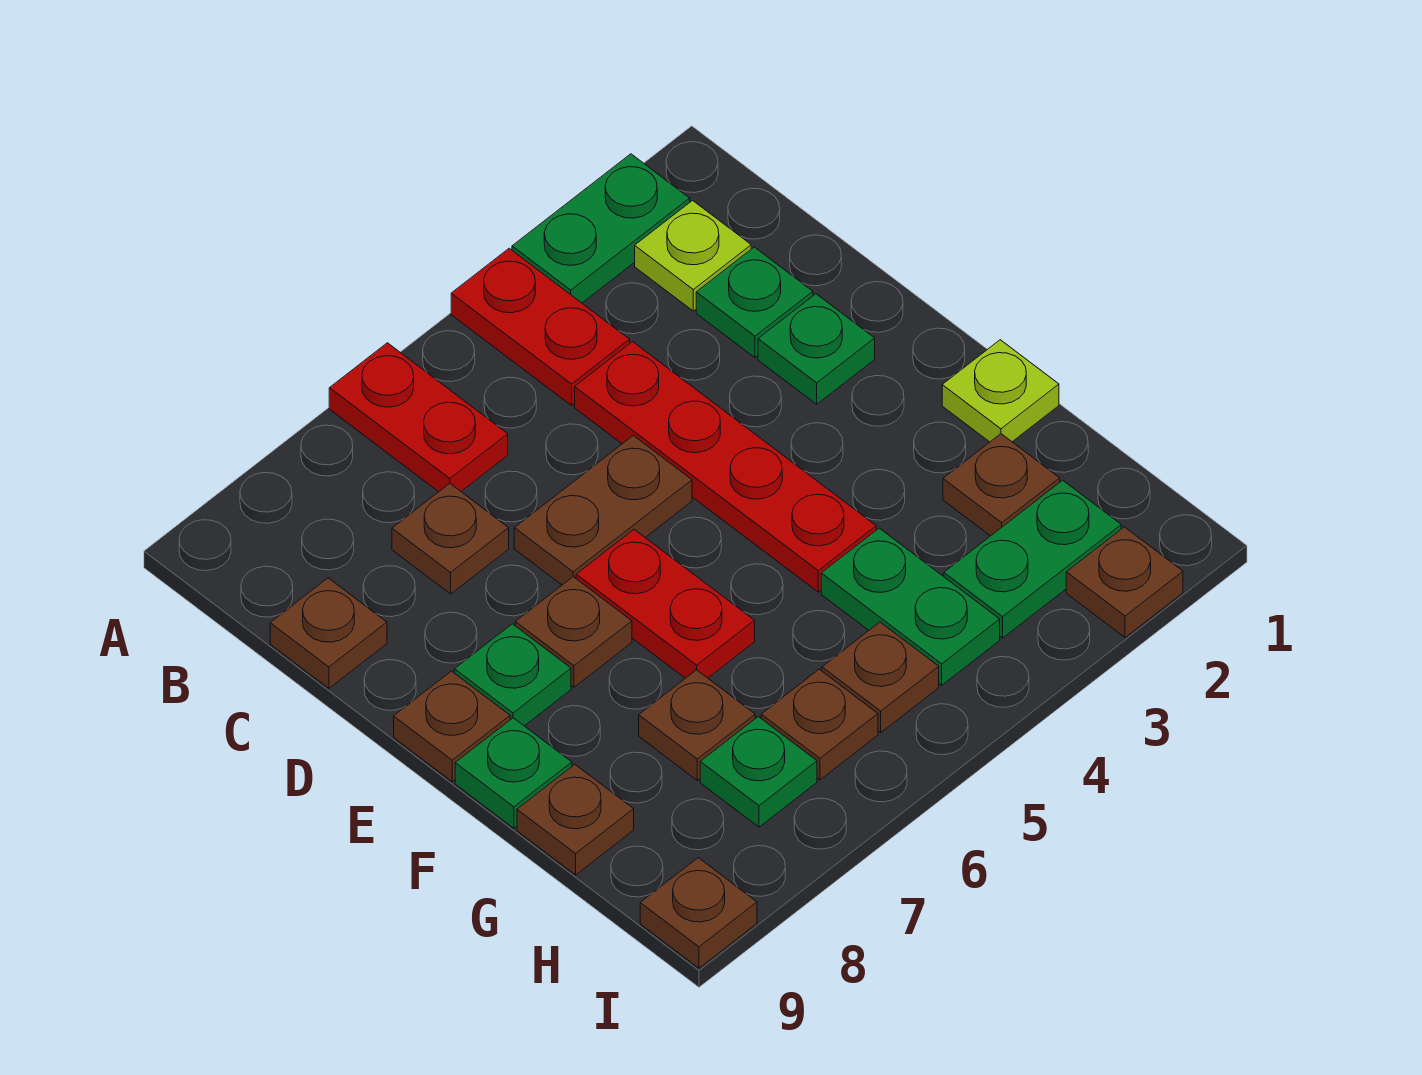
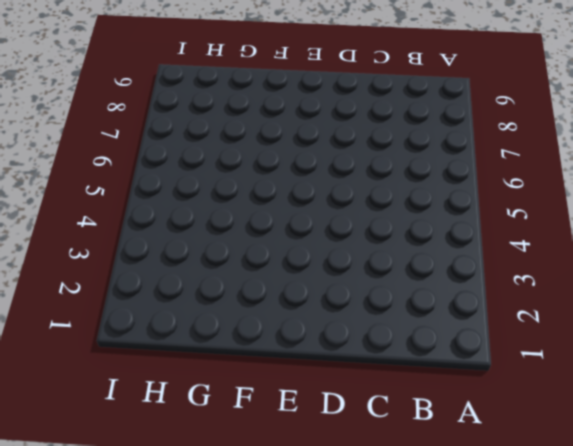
none -> green plate A2:A3 level 1
none -> red plate A4:B4 level 1
none -> red plate A6:B6 level 1

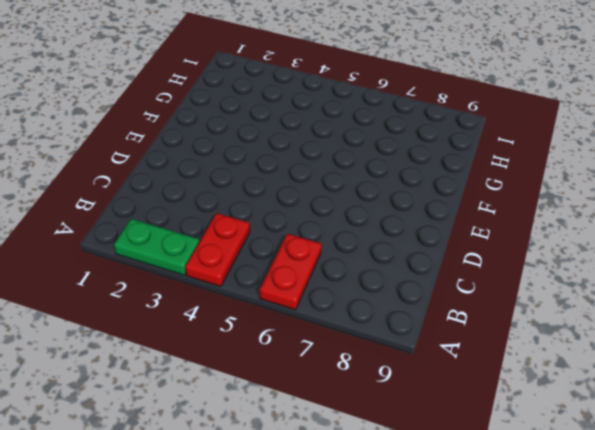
none -> lime plate B2 level 1
none -> green plate C2 level 1
none -> red plate C4:F4 level 1

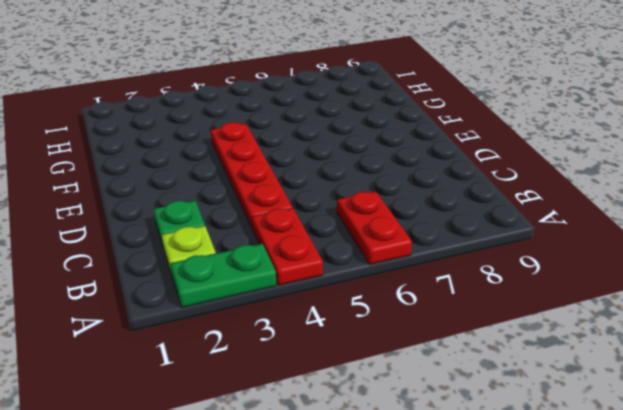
none -> brown plate C7 level 1
none -> brown plate C9 level 1
none -> green plate D2 level 1

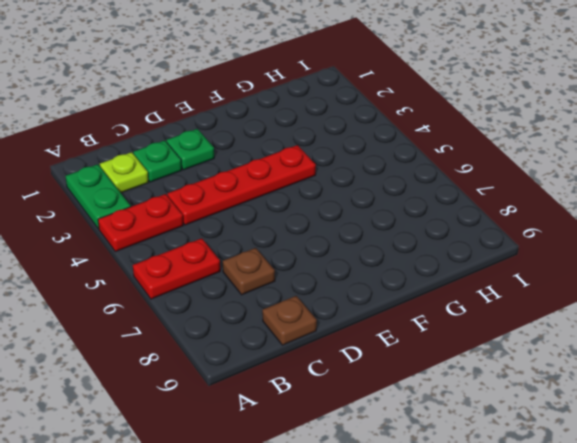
none -> brown plate D5:D6 level 1
none -> red plate E6:F6 level 1
none -> brown plate E7 level 1

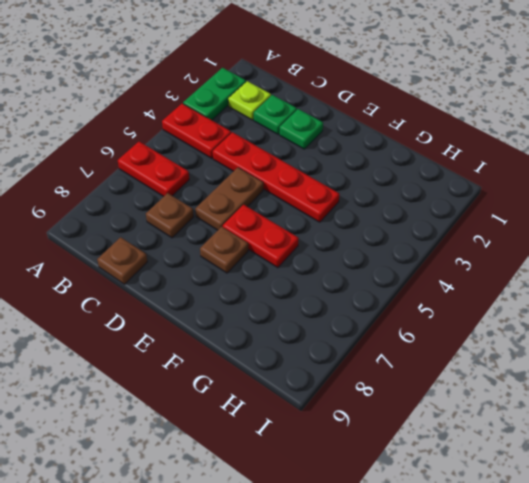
none -> green plate E8 level 1
none -> brown plate E9 level 1
none -> lime plate F1 level 1

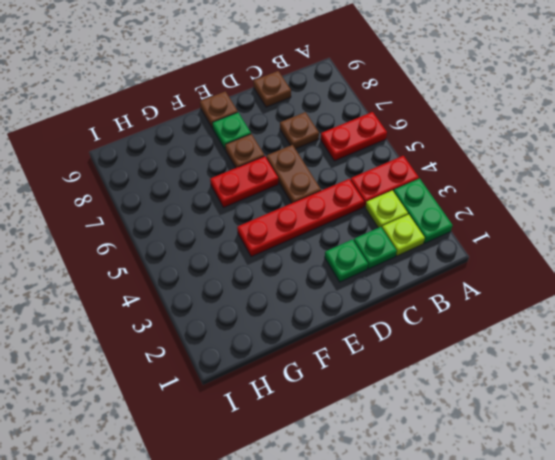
lime plate B3 level 1 -> lime plate F1 level 1
none -> green plate F9 level 1
none -> brown plate G2 level 1
none -> green plate G4:H4 level 1

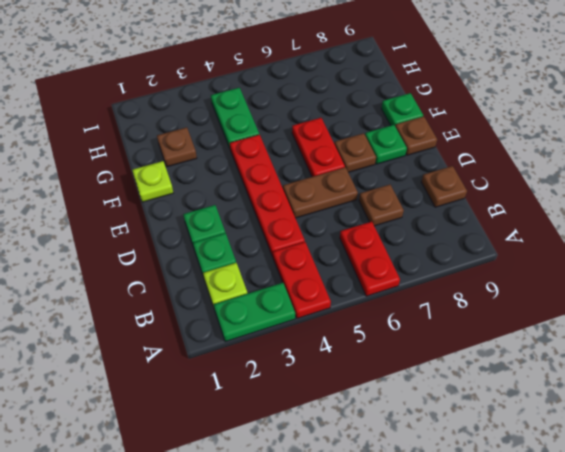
none -> brown plate G7 level 1
none -> brown plate G9 level 1
none -> green plate H2:H3 level 1

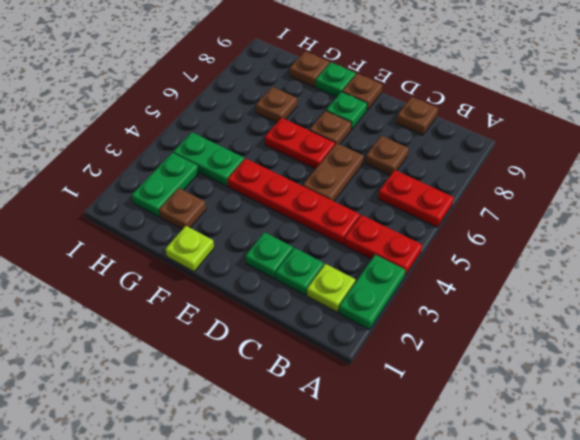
none -> brown plate H5 level 1
none -> brown plate H6 level 1
none -> green plate H7 level 1

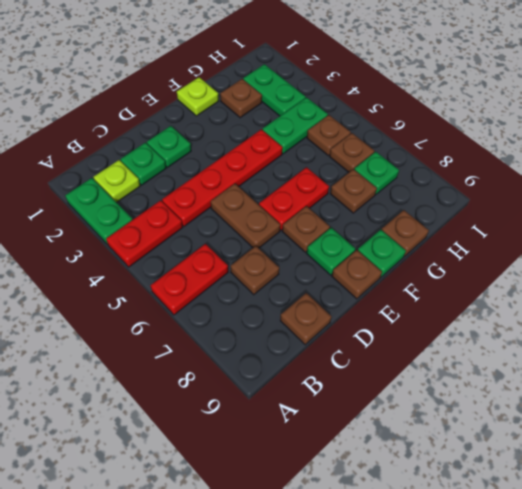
none -> brown plate I2 level 1
none -> brown plate I9 level 1

